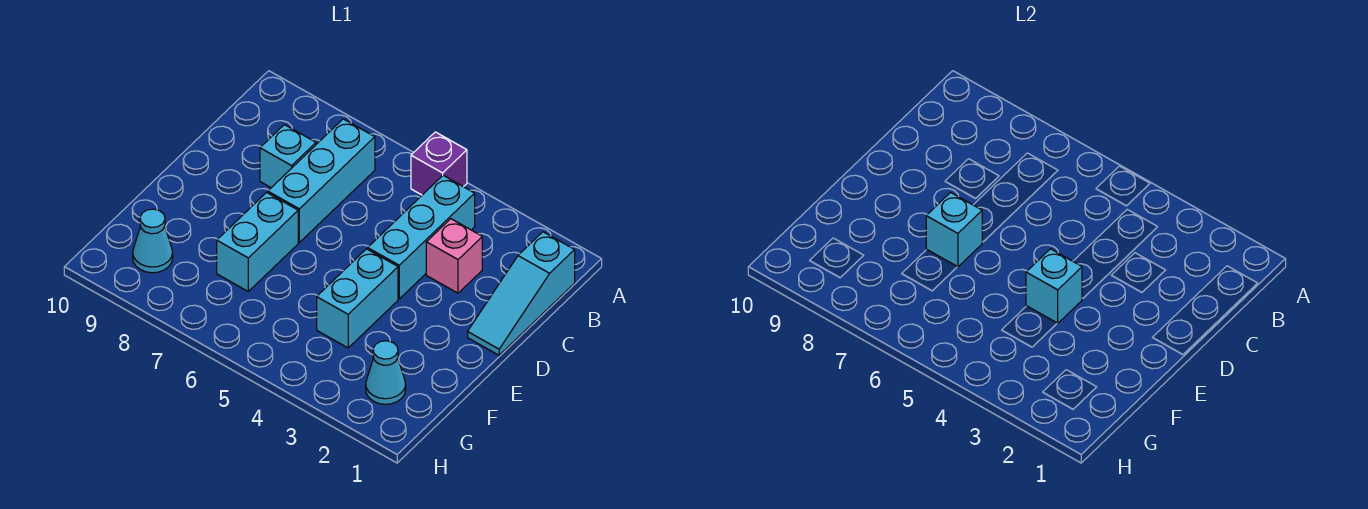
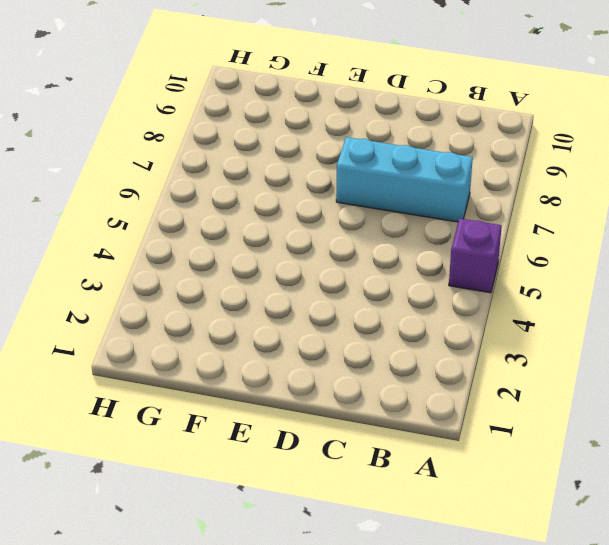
none -> cyan slope B1:D1 level 1 top B
none -> cyan brick B4:D4 level 1
none -> pink brick C3 level 1

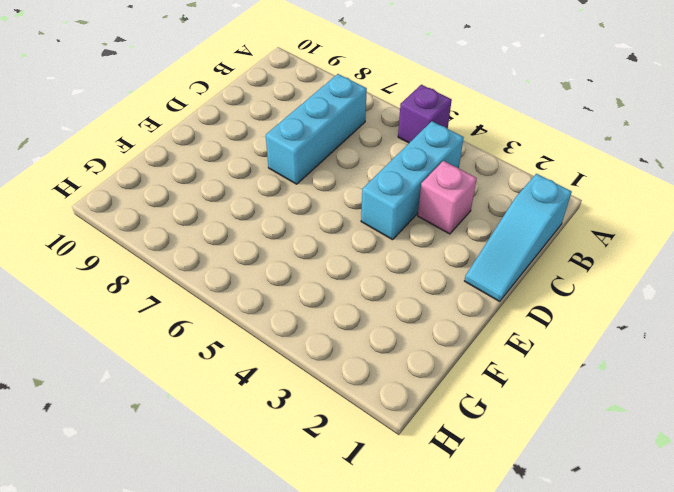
none -> cyan brick C8 level 1
none -> cyan brick E4:F4 level 1
none -> cyan brick E7:F7 level 1

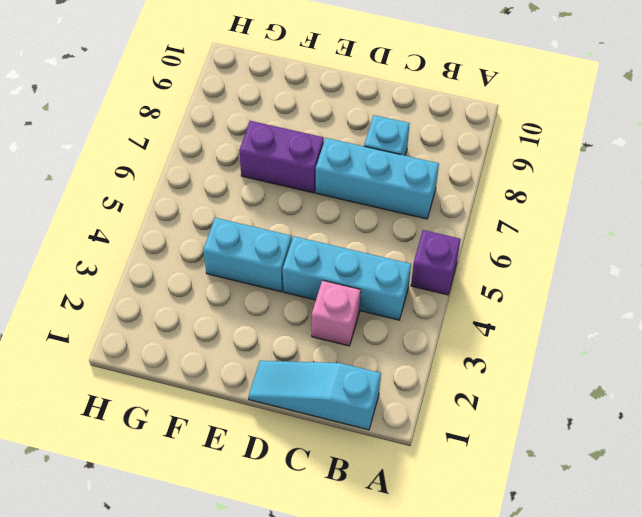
purple brick E7:F7 level 1 -> cyan brick E7:F7 level 1
none -> cyan cone G2 level 1
none -> cyan cone G9 level 1
none -> cyan brick E4 level 2

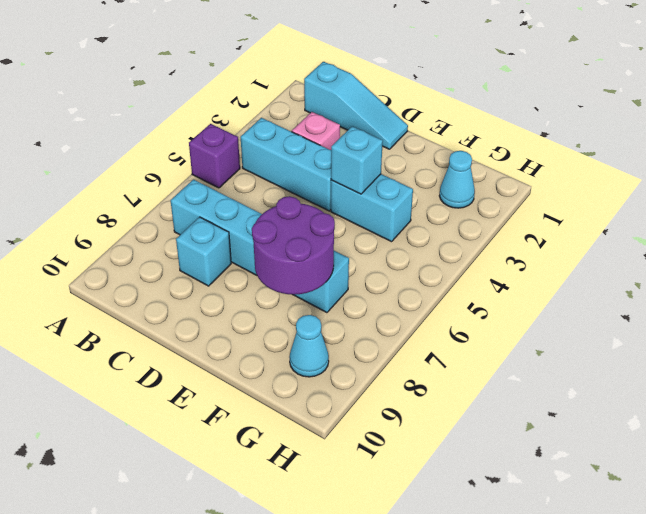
purple round brick E7:F8 level 2 -> cyan brick E7 level 2

